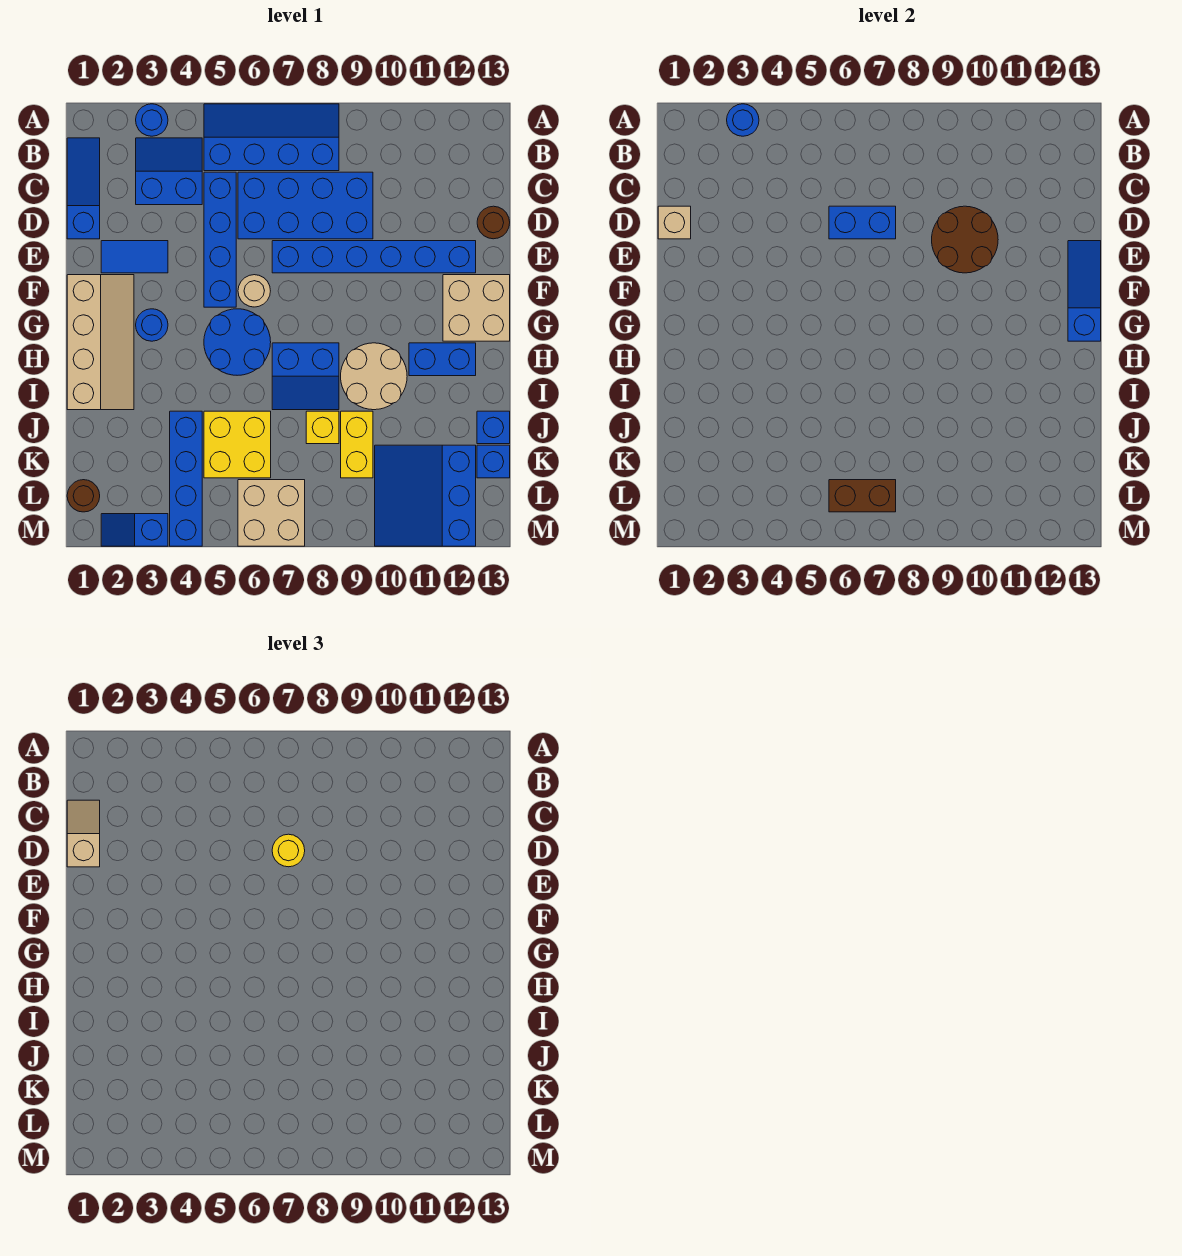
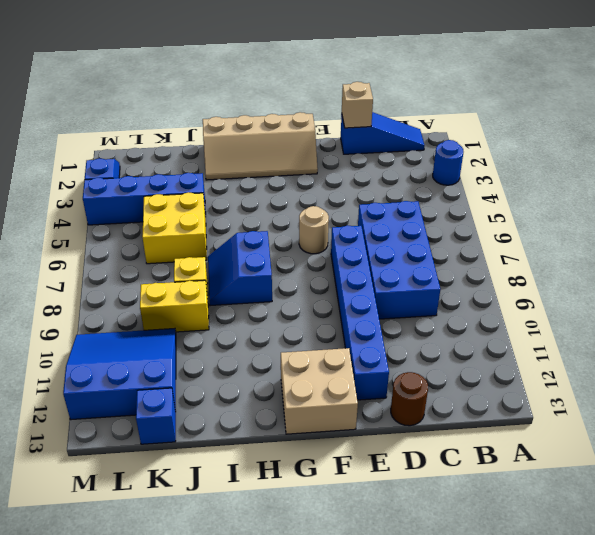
none -> blue slope A5:B8 level 1 top B
none -> blue slope B3:C4 level 1 top C
none -> blue brick C5:F5 level 1
none -> blue tile E2:E3 level 1

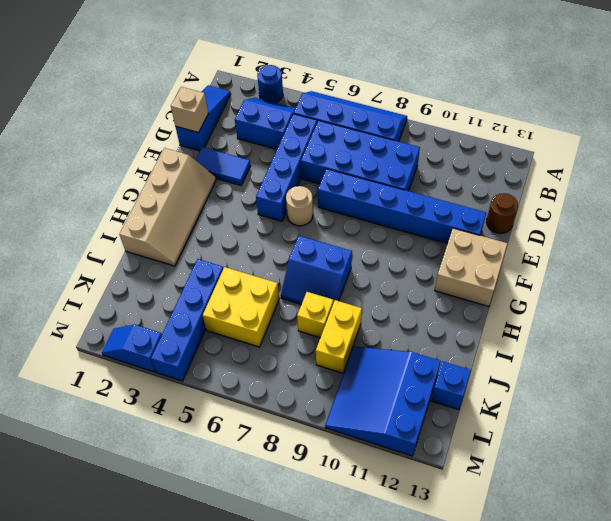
none -> blue round brick G3 level 1
none -> blue round brick G5:H6 level 1
none -> tan round brick H9:I10 level 1
none -> blue brick H11:H12 level 1

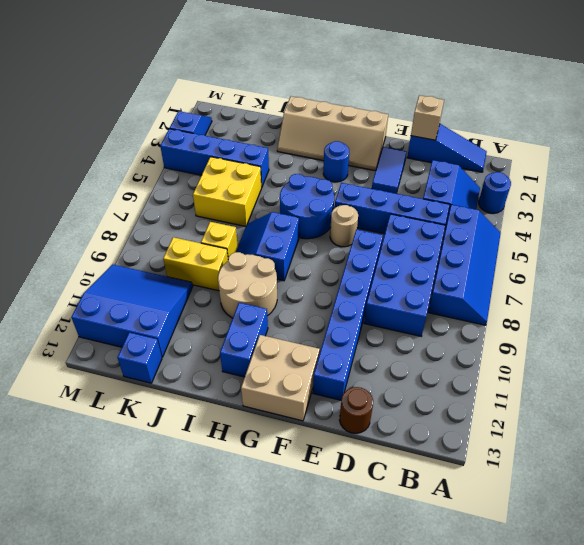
none -> blue brick J13 level 1
none -> brown round brick L1 level 1
none -> tan brick L6:M7 level 1
none -> blue round brick A3 level 2

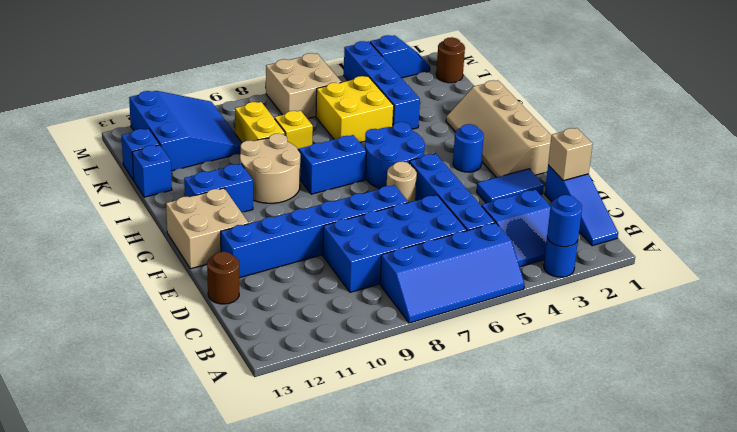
none -> blue brick D6:D7 level 2
none -> brown round brick D9:E10 level 2
none -> blue slope E13:G13 level 2 top G
none -> brown brick L6:L7 level 2

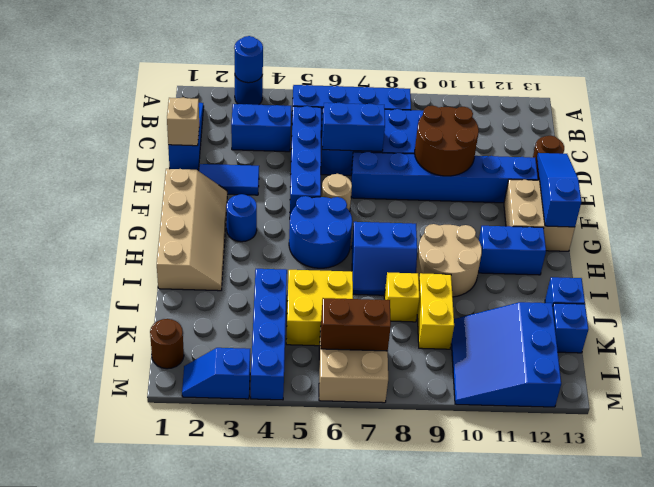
none -> tan slope C1:D1 level 3 top D
none -> yellow round brick D7 level 3

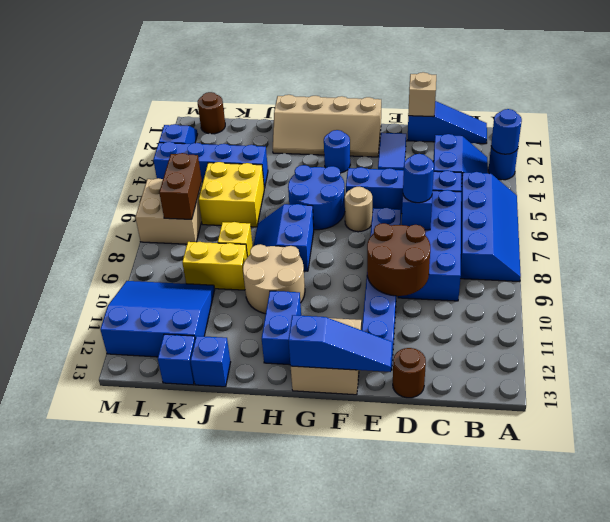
blue round brick D7 level 3 -> yellow round brick D7 level 3
none -> tan slope C1:D1 level 3 top D

